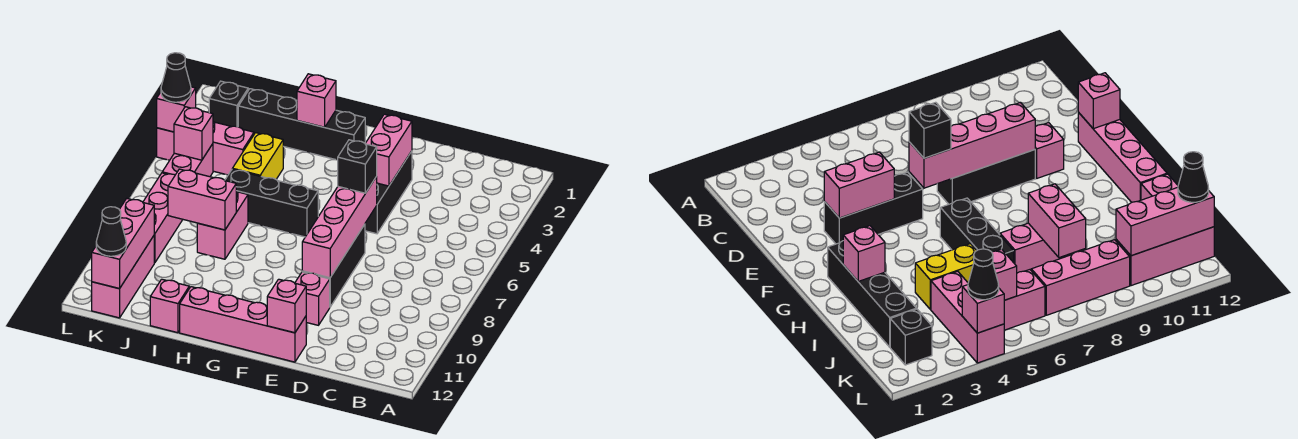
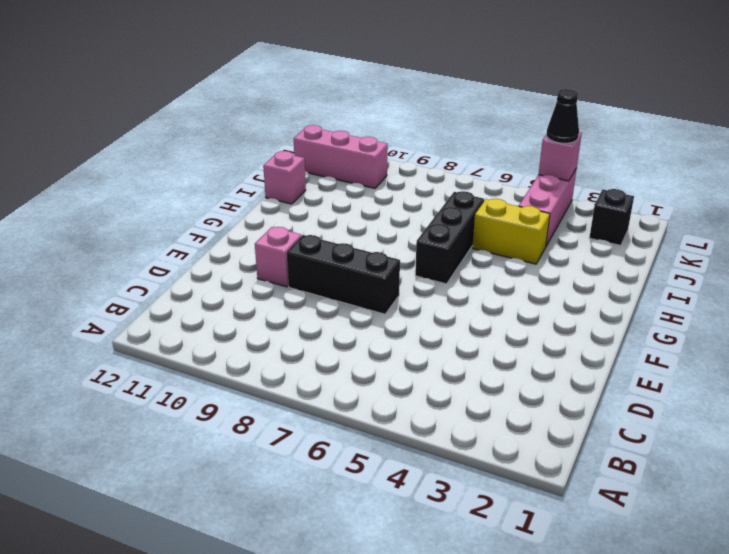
none -> black brick E3:E5 level 1
none -> pink brick E12:H12 level 1
none -> black brick G2:J2 level 1

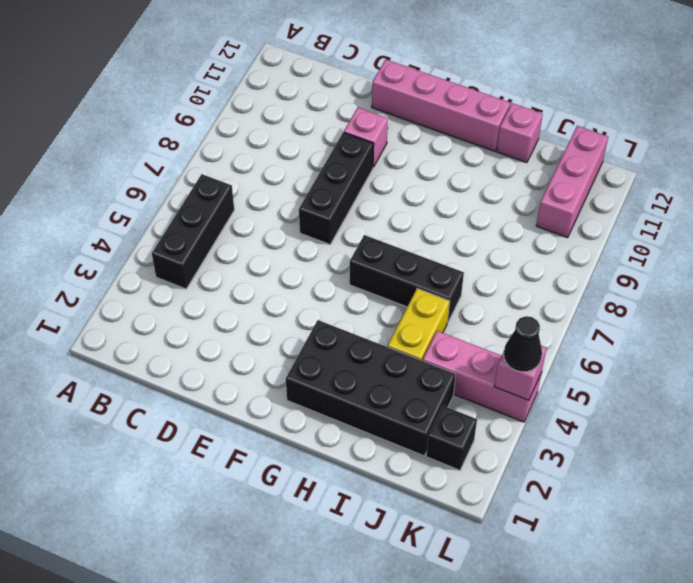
black brick B4:B6 level 1 -> black brick E3:E5 level 1
black brick G2:J3 level 1 -> black brick G2:J2 level 1
none -> pink brick I7:I8 level 1
none -> pink brick K5:K6 level 1
none -> pink brick K7:K9 level 1

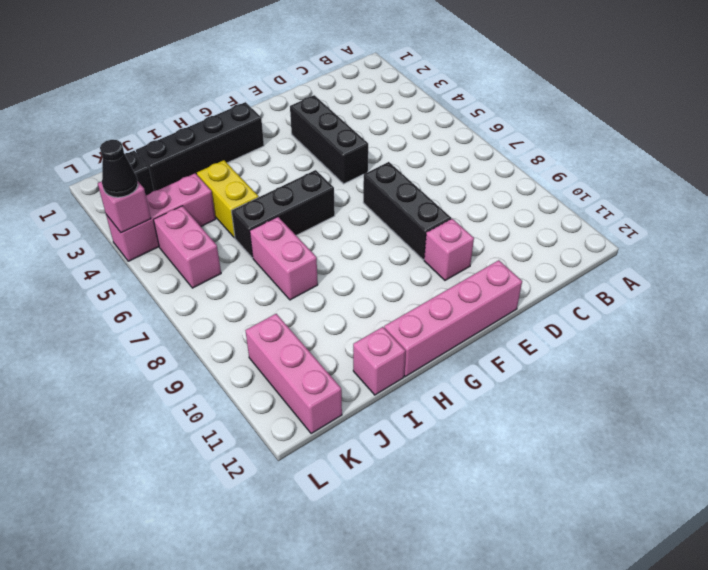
none -> pink brick K7:K9 level 1
none -> pink brick E3:E4 level 2
none -> pink brick E6:E9 level 2

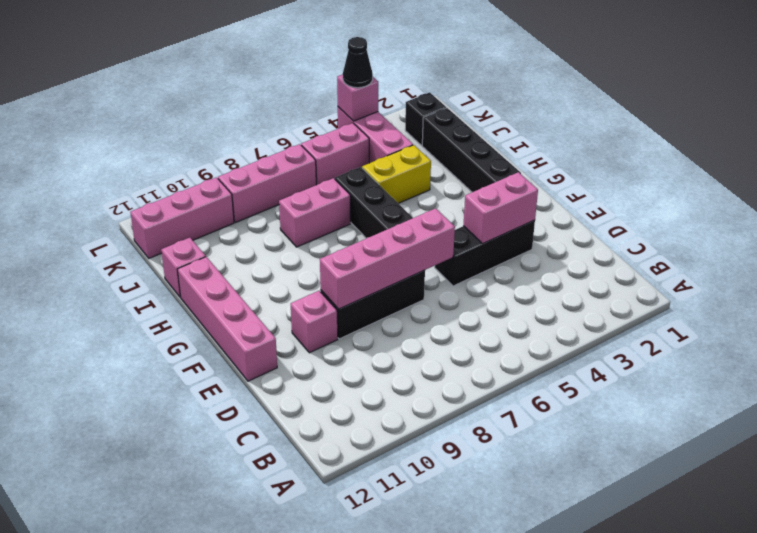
none -> pink brick E12 level 2
none -> pink brick H2 level 2
none -> pink brick I8:J8 level 2

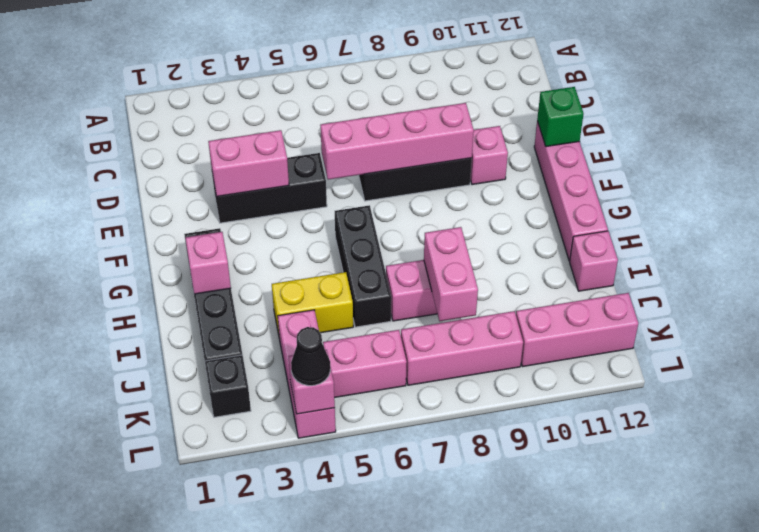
green brick E12 level 2 -> pink brick E12 level 2
none -> pink brick K5 level 2
none -> pink brick K10:K12 level 2
none -> black brick E6 level 3

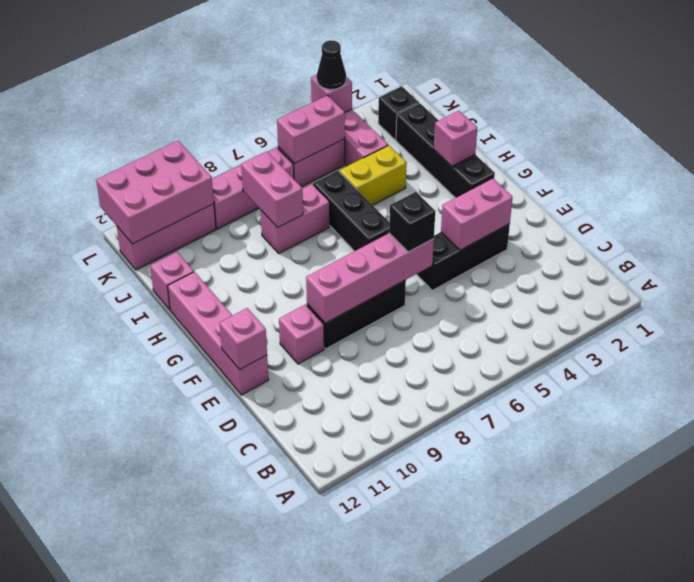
pink brick K5:K6 level 2 -> pink brick K5 level 2
pink brick K10:L12 level 2 -> pink brick K10:K12 level 2
none -> black cone K12 level 3

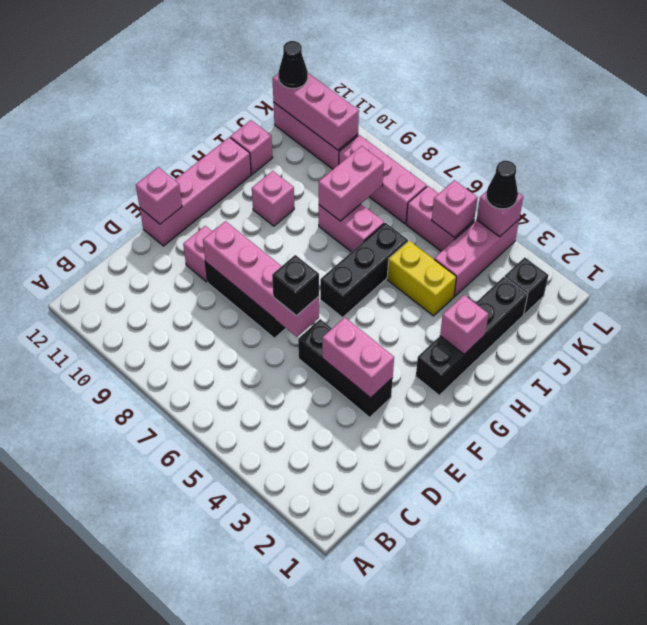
pink brick H10 level 1 -> none

